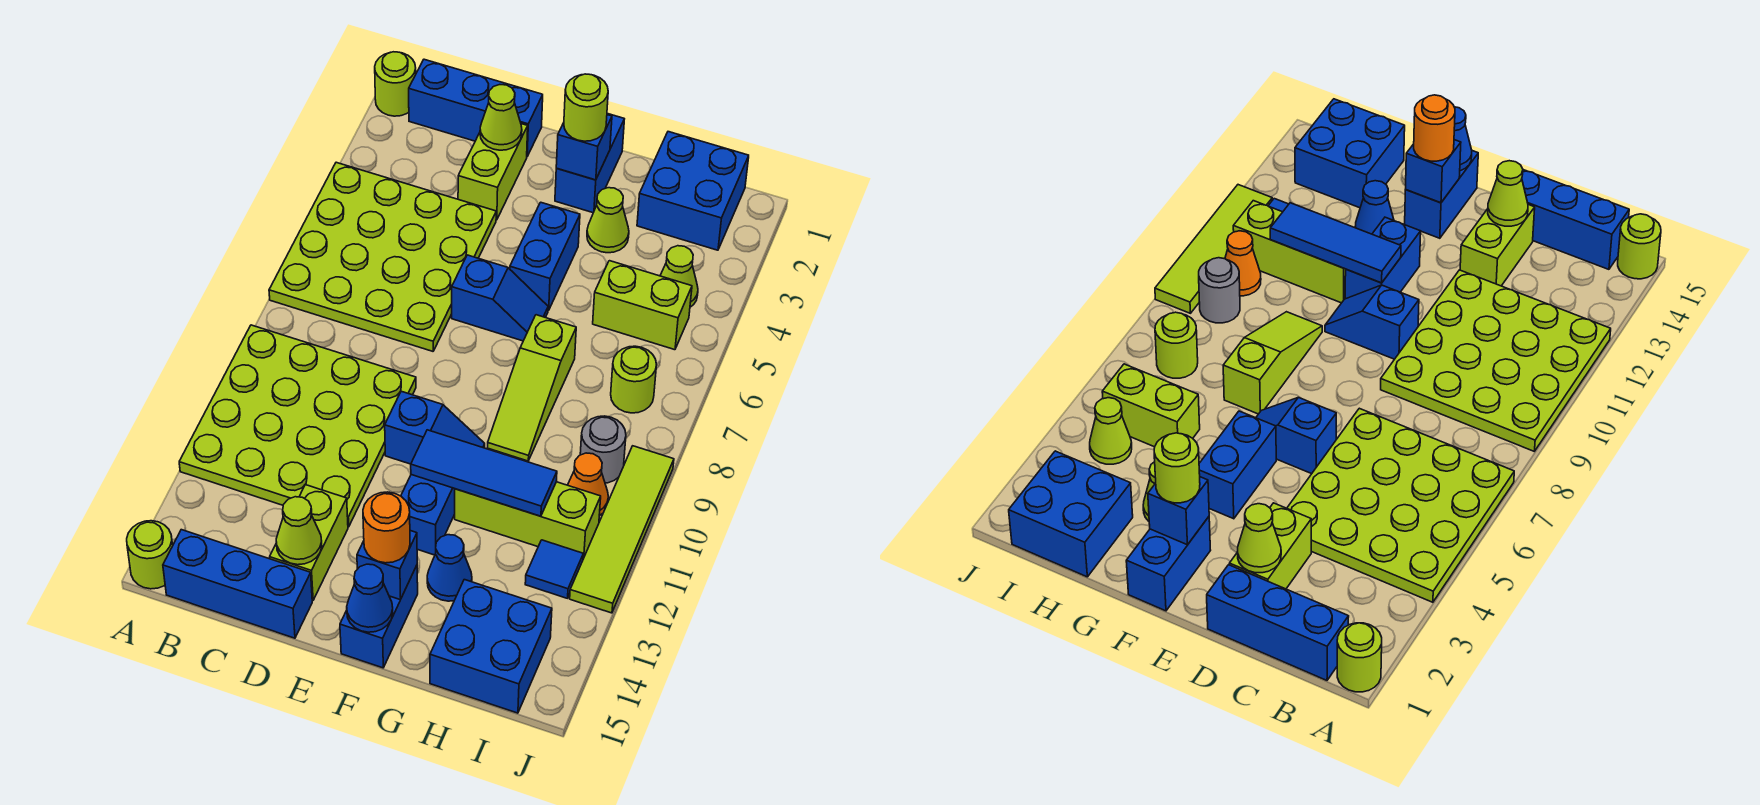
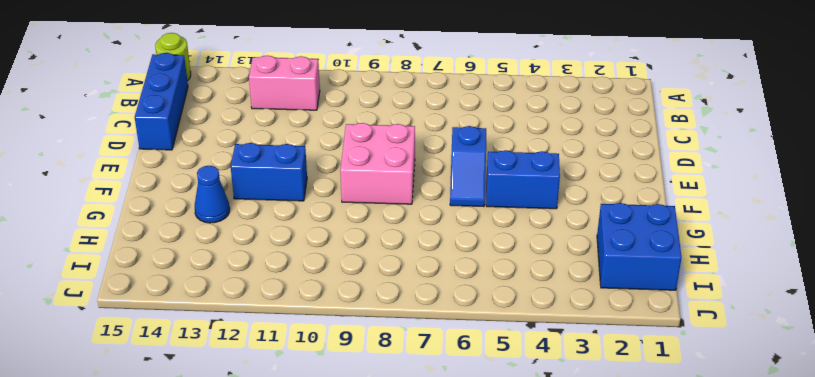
pink brick B11:B12 level 1 -> lime plate A9:D12 level 1
pink brick E8:F9 level 1 -> none
none -> lime round brick A1 level 1
none -> lime plate A4:D7 level 1
none -> blue brick B1:D1 level 1
none -> lime brick D2:D3 level 1

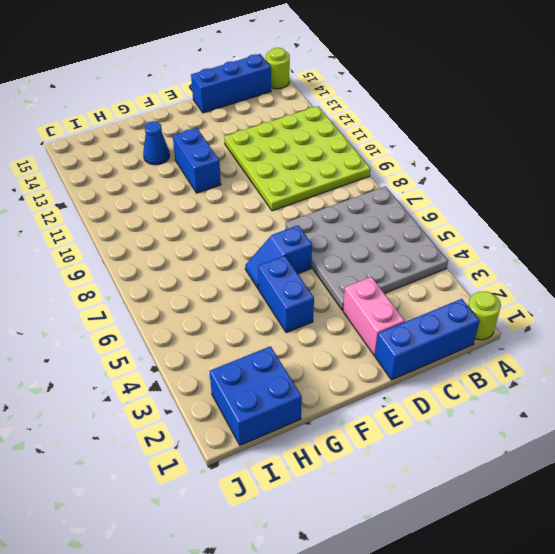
grey plate A4:D7 level 1 -> lime plate A4:D7 level 1
pink brick D2:D3 level 1 -> lime brick D2:D3 level 1
none -> lime brick D13:D14 level 1
none -> blue slope E10:F10 level 1 top E
none -> blue brick F1:F2 level 1
none -> blue brick F14:F15 level 1

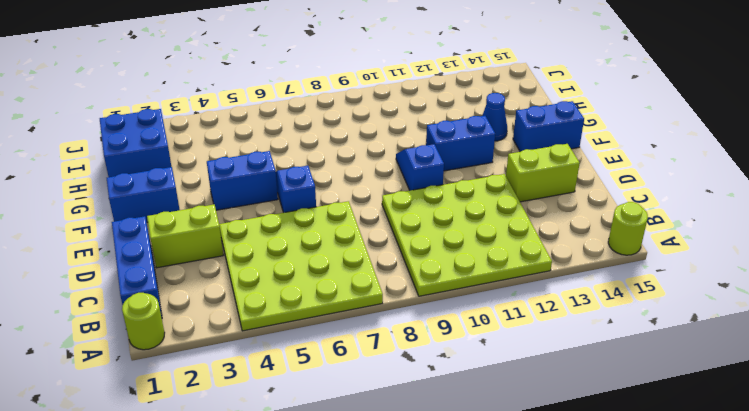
none -> blue brick B15:D15 level 1
none -> lime cone G3 level 1
none -> lime slope G7:G9 level 1 top 7
none -> lime brick G11:I11 level 1

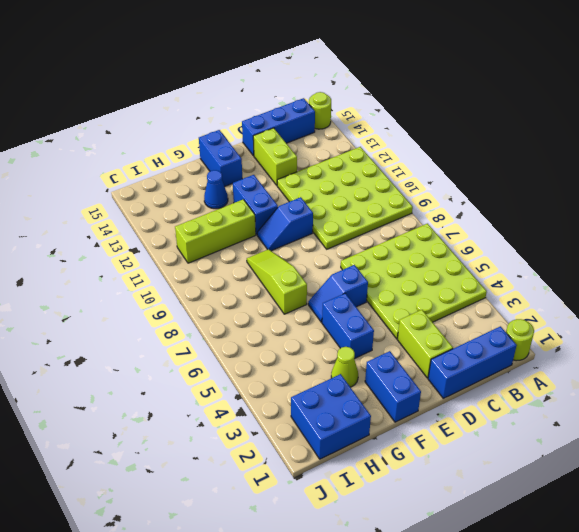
none -> lime brick H5:I5 level 1
none -> blue brick H14:I15 level 1
none -> lime cone I4 level 1
none -> lime round brick I7 level 1

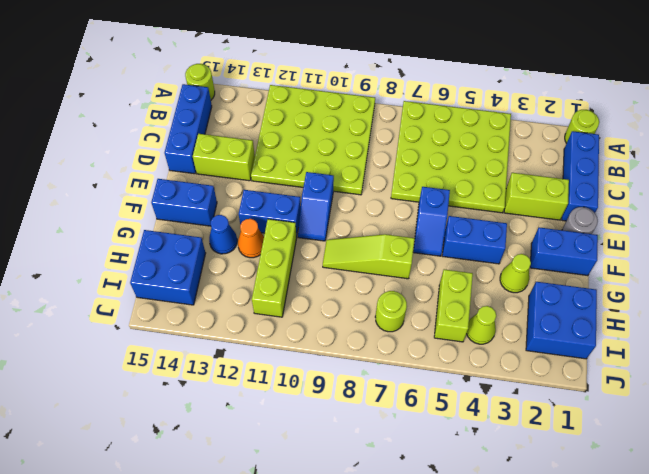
grey round brick E1 level 1 -> grey round brick I9 level 1
orange cone G12 level 1 -> orange cone I10 level 1
none -> blue tile I12 level 1
none -> lime tile J9:J12 level 1
none -> lime cone D2 level 2
none -> lime cone D14 level 2

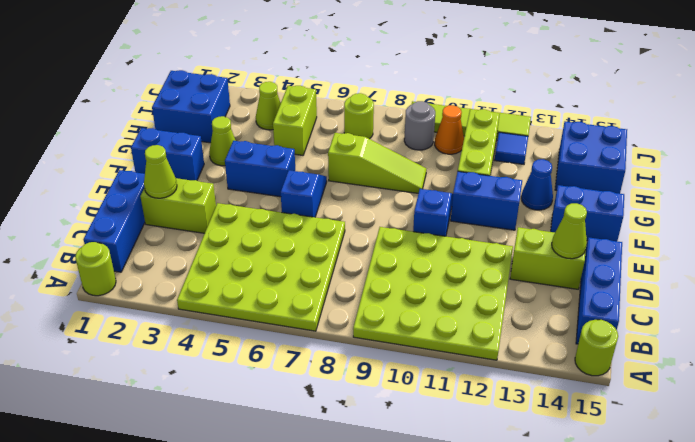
none -> blue brick F2 level 2
none -> blue tile F11:H11 level 2
none -> blue brick F14 level 2
none -> blue cone F15 level 2

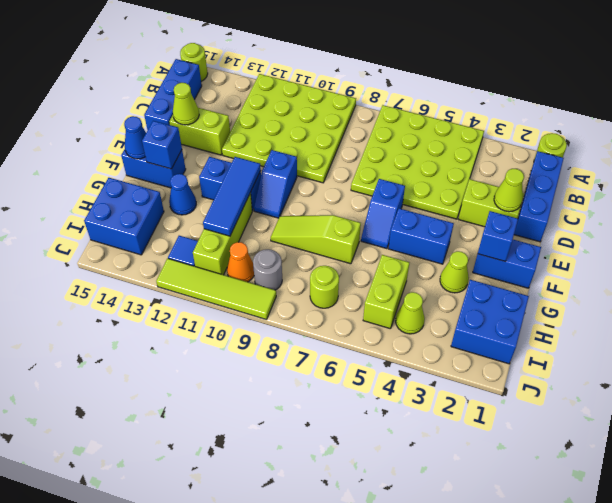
none -> lime round brick F2 level 3
none -> orange round brick F14 level 3

